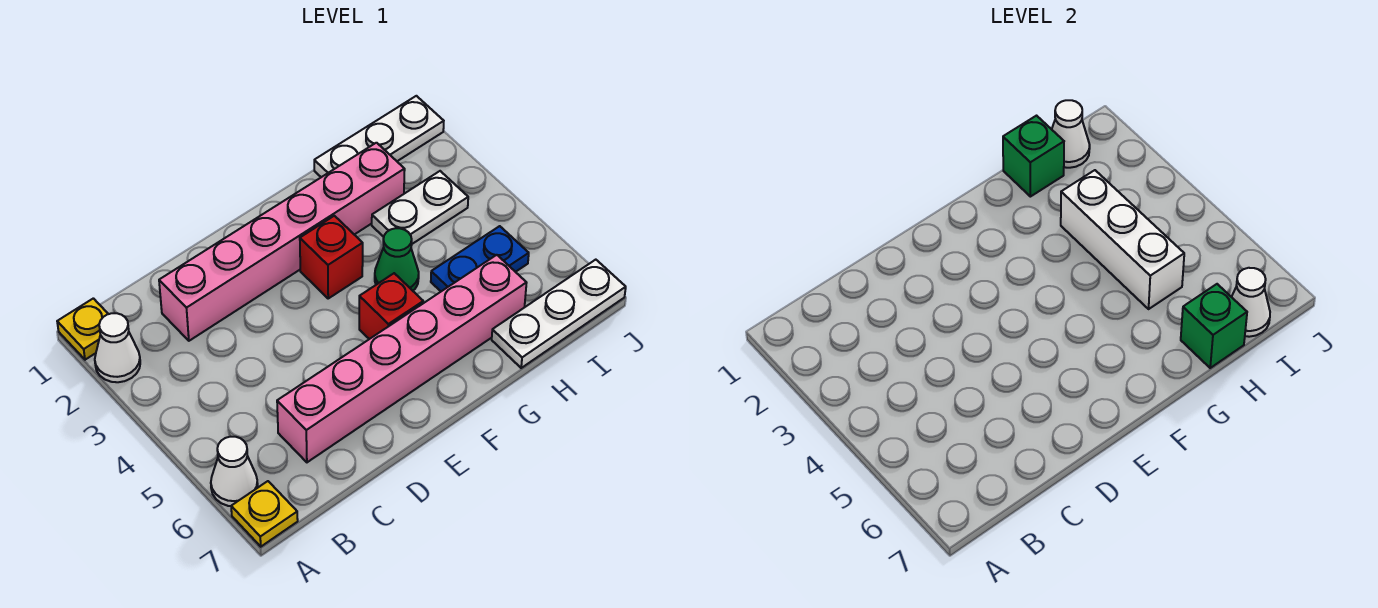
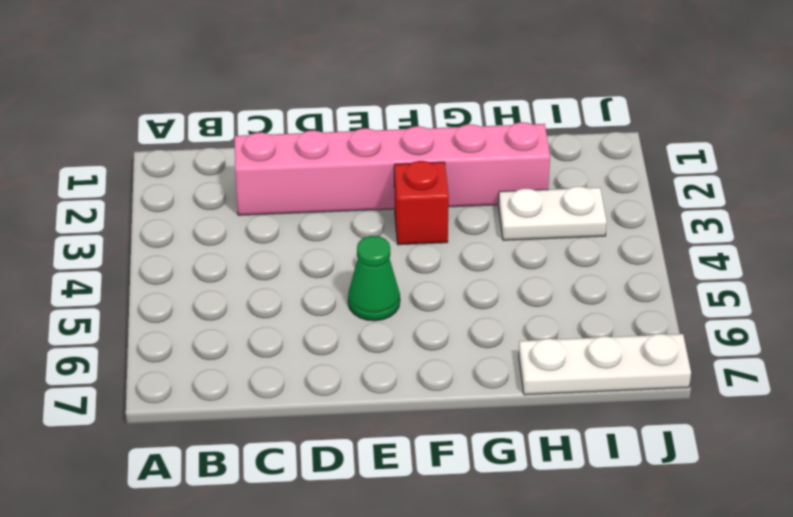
green cone E5 level 1 -> green cone G4 level 1
none -> yellow plate A1 level 1
none -> white cone A2 level 1
none -> white cone A6 level 1

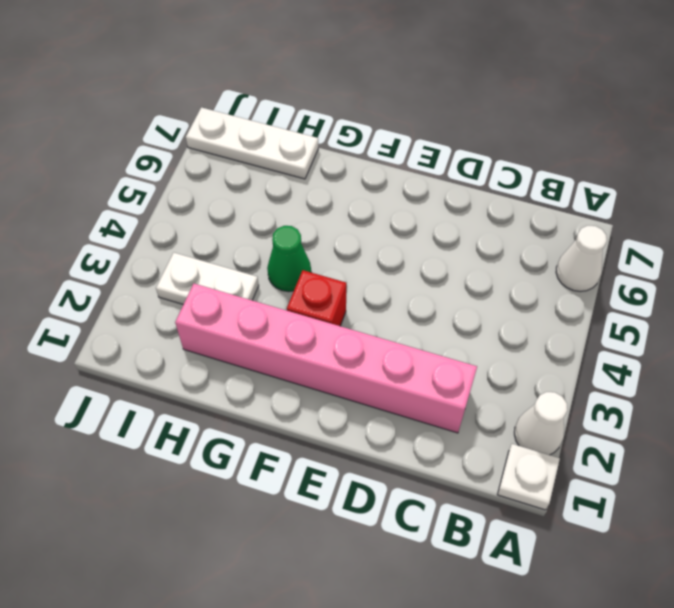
white plate A1 level 1 -> yellow plate A1 level 1
none -> yellow plate A7 level 1
none -> pink brick C6:H6 level 1
none -> red brick F5 level 1

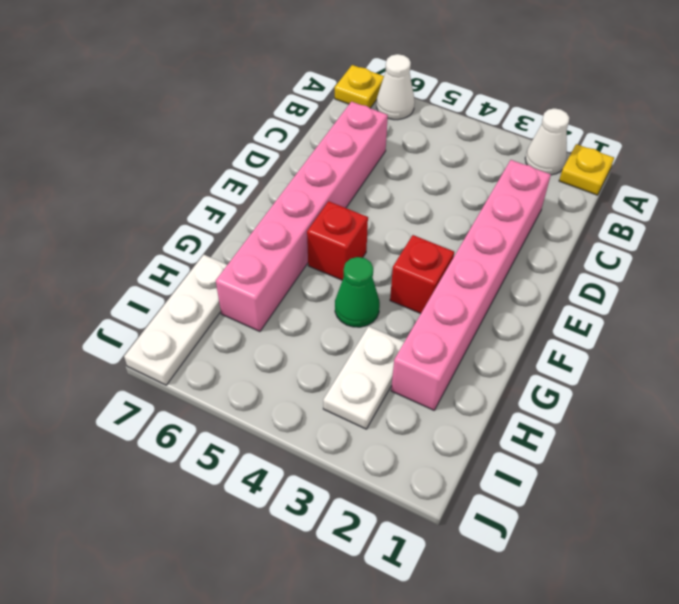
none -> white plate H1:J1 level 1
none -> blue plate H5:I5 level 1
none -> green brick H1 level 2

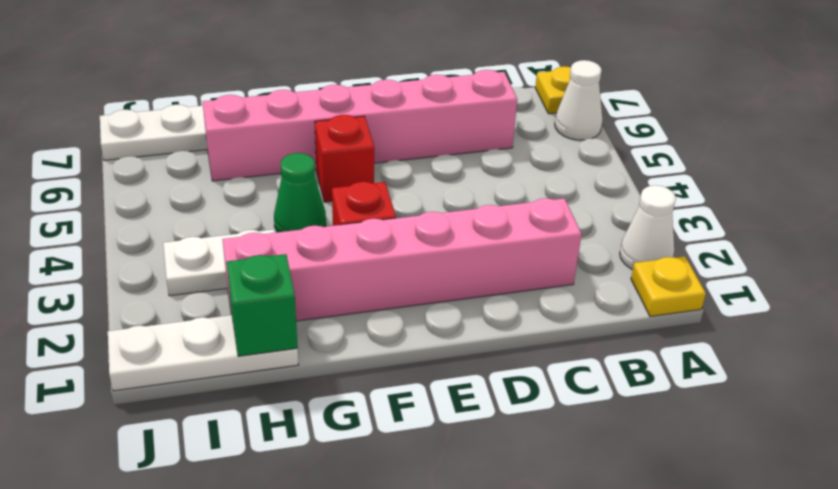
none -> blue plate H5:I5 level 1
none -> white brick H3:H5 level 2
none -> green brick H7 level 2

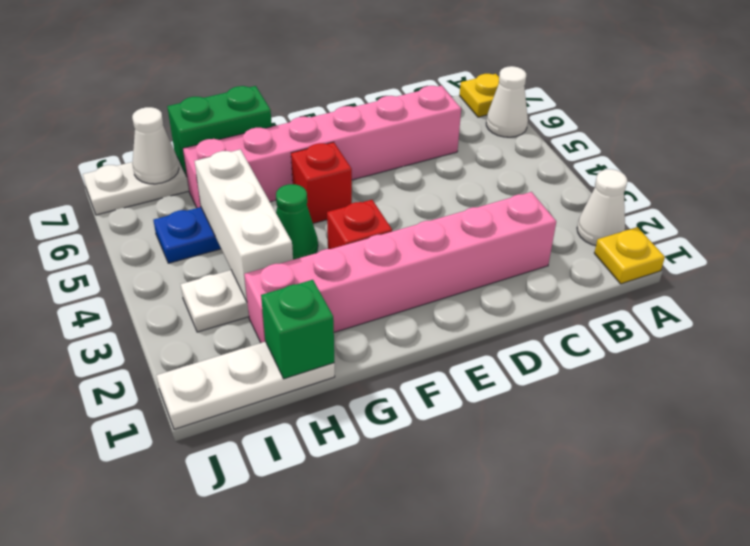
green brick G7:H7 level 2 -> green brick H7 level 2
none -> white cone I1 level 2

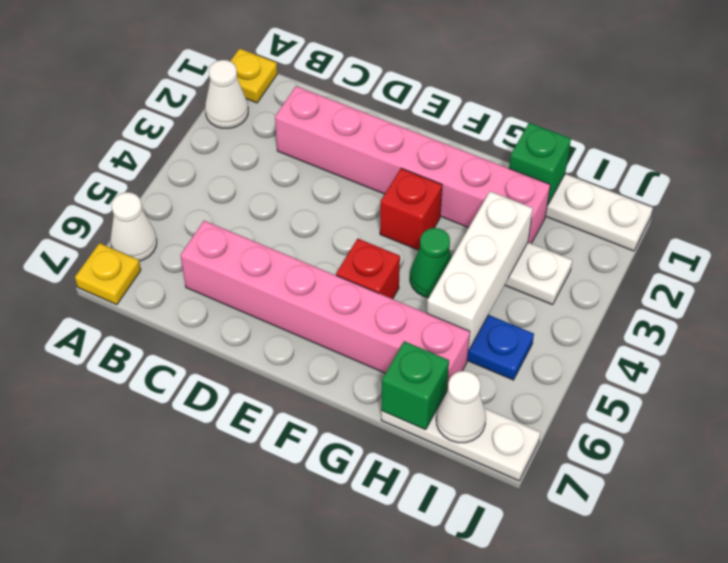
none -> white cone I1 level 2

